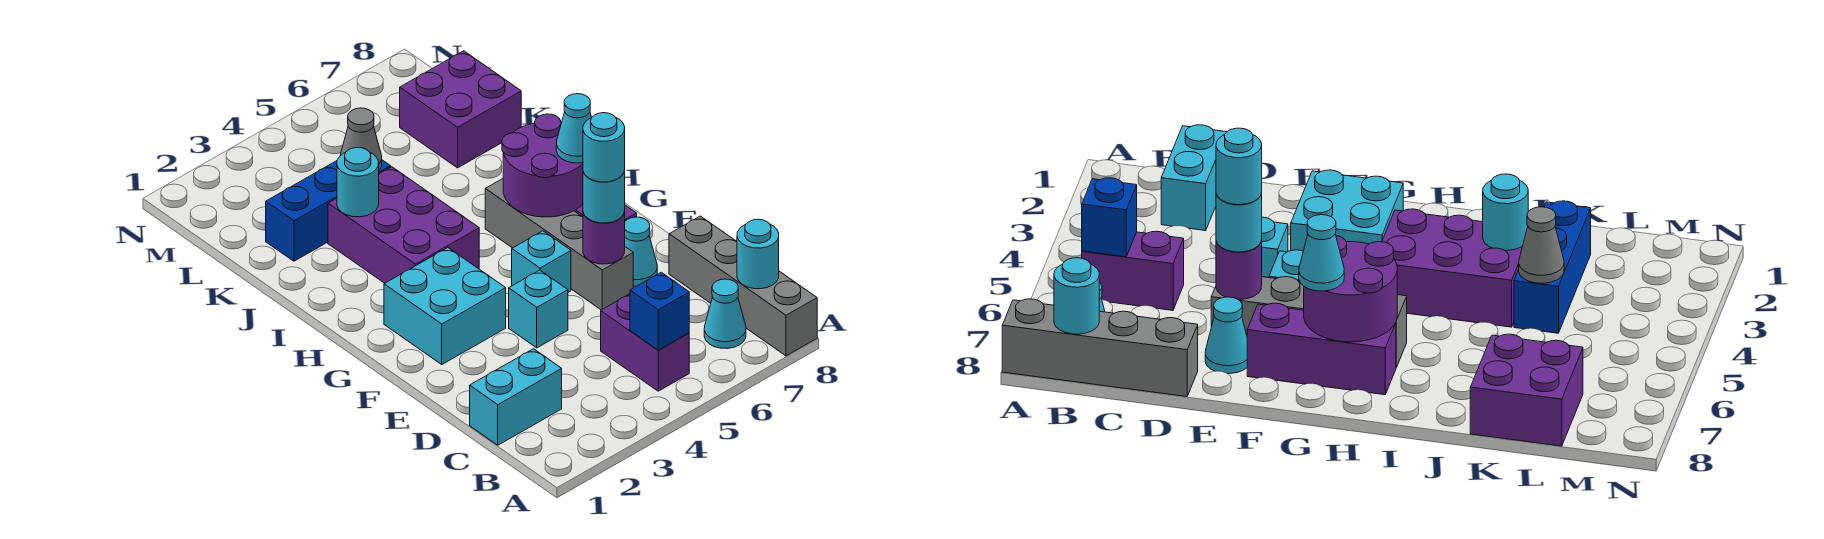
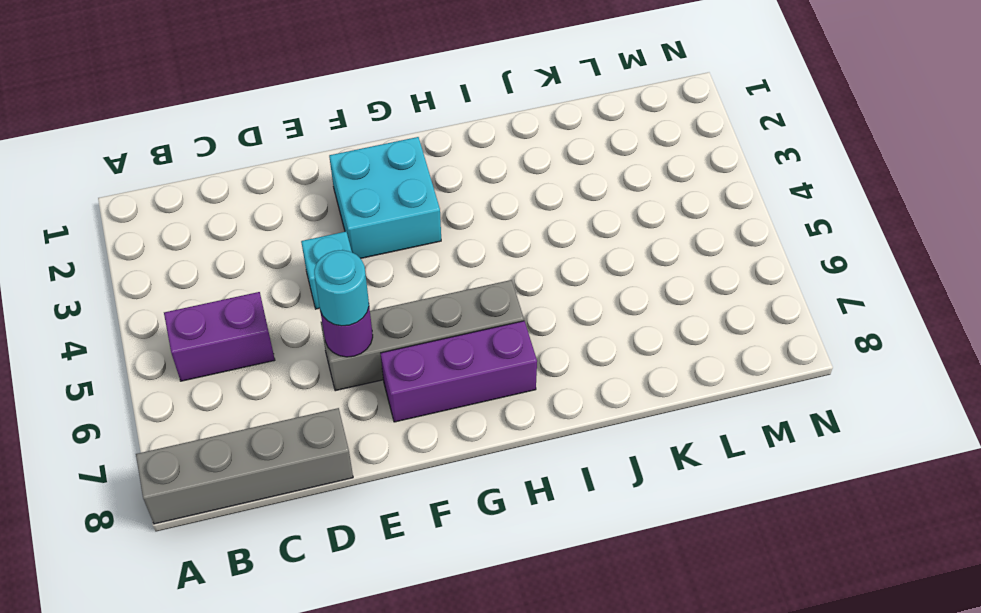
none -> cyan cone B7 level 1
none -> cyan brick C1:C2 level 1
none -> cyan cone E7 level 1

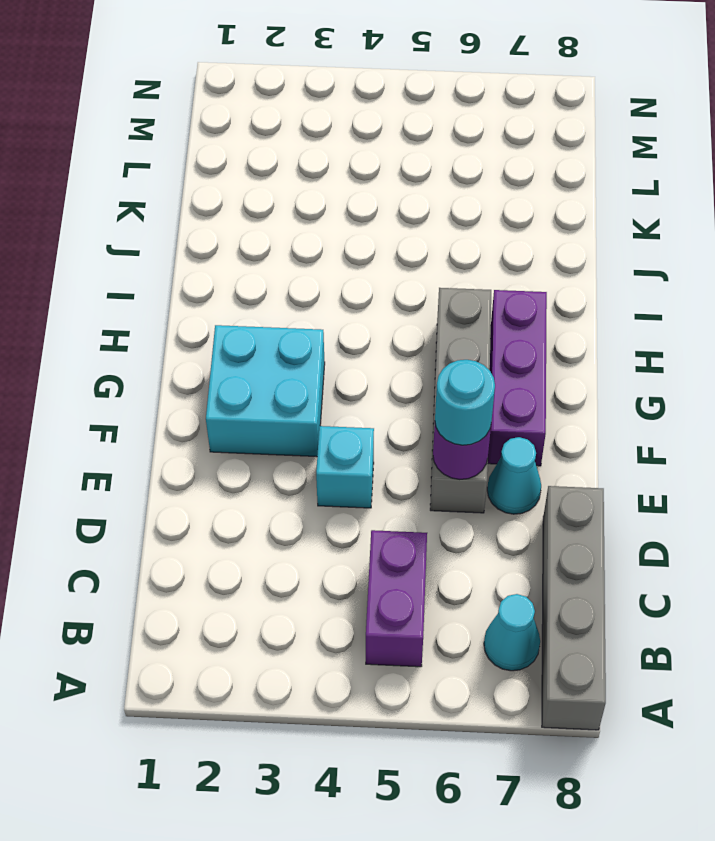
none -> cyan brick C1:C2 level 1
none -> cyan brick F5 level 1
none -> purple brick H3:J4 level 1

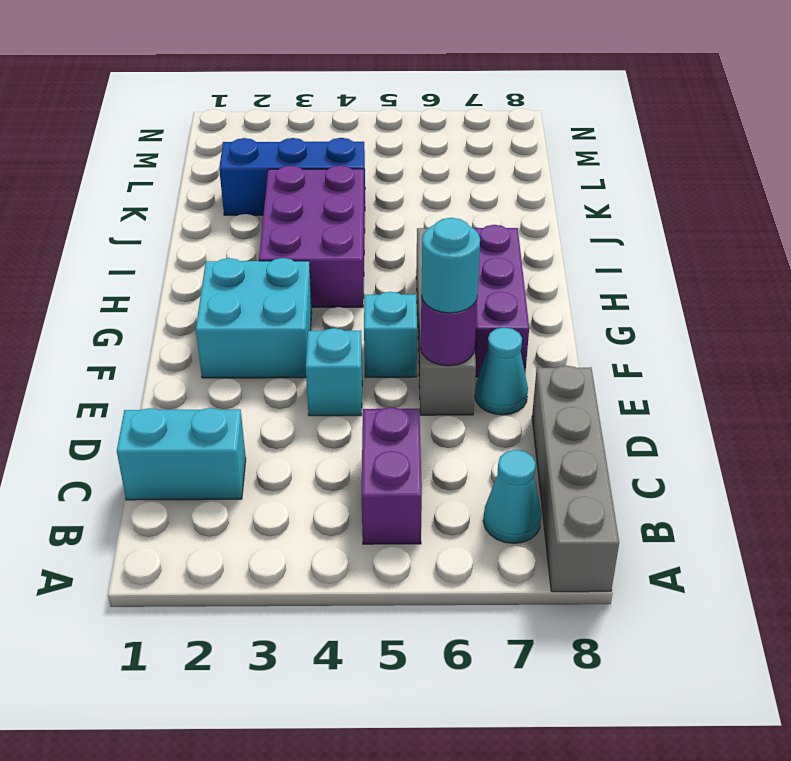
none -> purple brick K7:L8 level 1
none -> blue brick B5 level 2
none -> cyan round brick B8 level 2

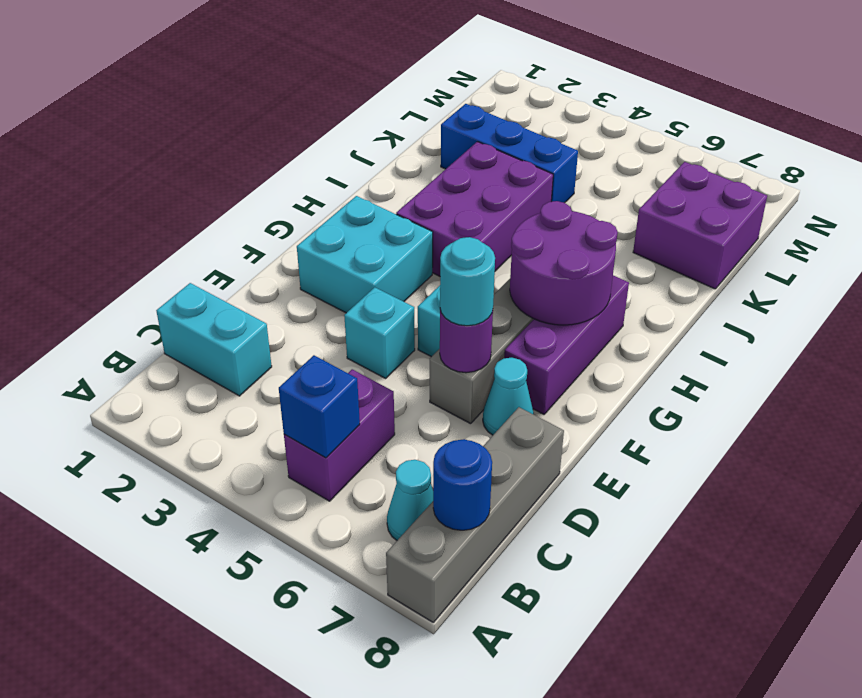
blue round brick B8 level 2 -> cyan round brick B8 level 2
none -> cyan round brick J3 level 2
none -> grey cone K4 level 2
none -> cyan cone G7 level 3

